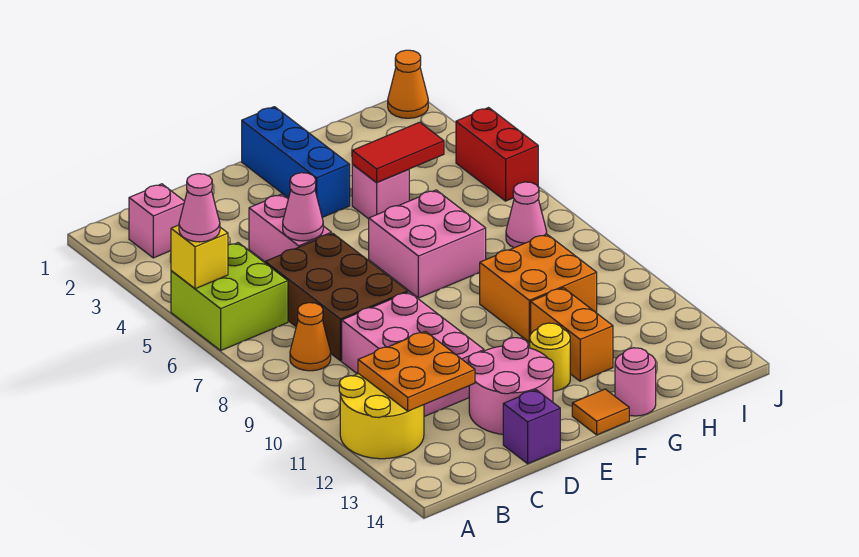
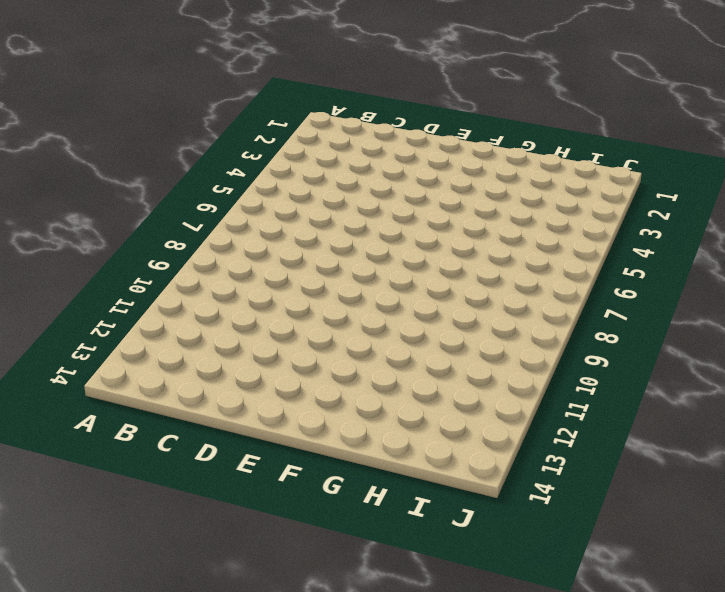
none -> lime brick A5:B6 level 1
none -> yellow round brick A11:B12 level 1
none -> pink brick B2 level 1

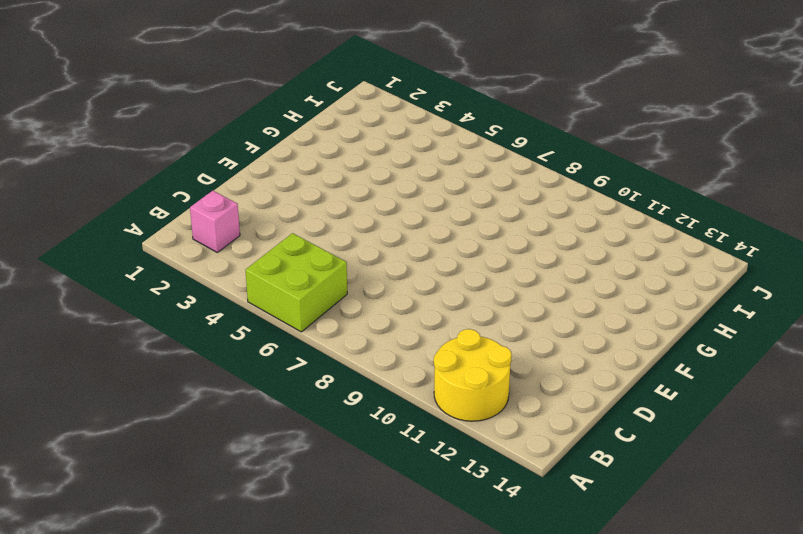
none -> orange cone B8 level 1
none -> brown brick C6:D8 level 1
none -> pink brick C9:D11 level 1

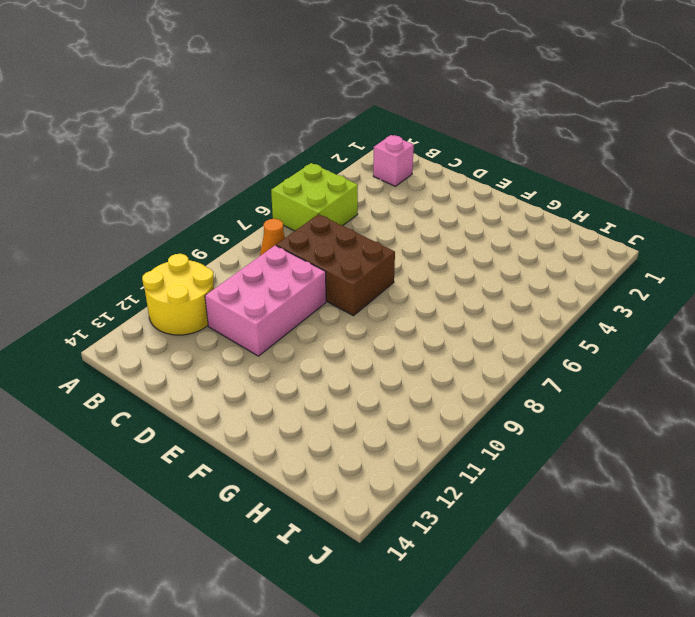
brown brick C7:E8 level 1 -> brown brick C6:D8 level 1
none -> pink brick D4:D5 level 1
none -> pink round brick D12:E13 level 1
none -> purple brick D14 level 1

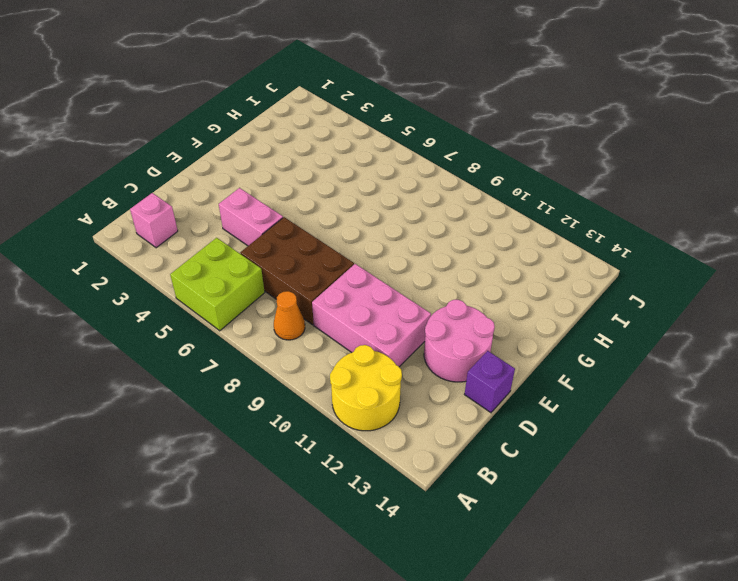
none -> blue brick F1:F3 level 1
none -> pink brick F6:G7 level 1
none -> yellow round brick F12 level 1

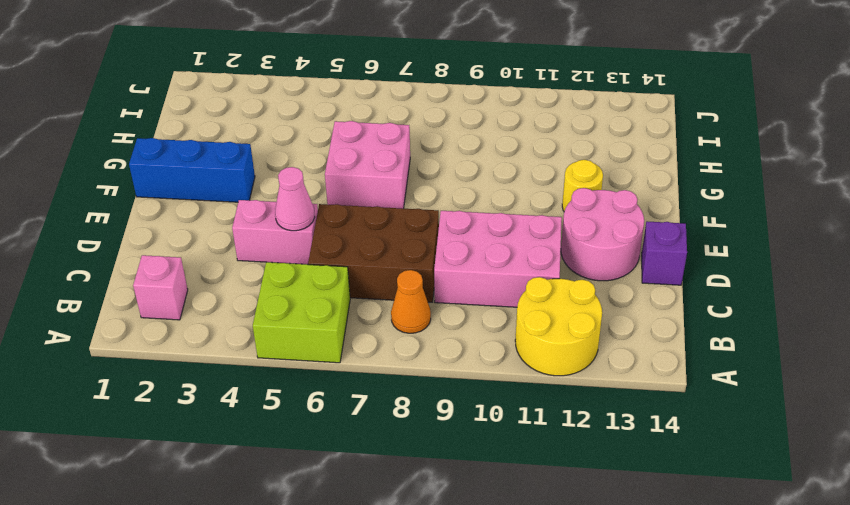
none -> orange tile F14 level 1
none -> pink brick G4 level 1
none -> orange brick G9:H10 level 1

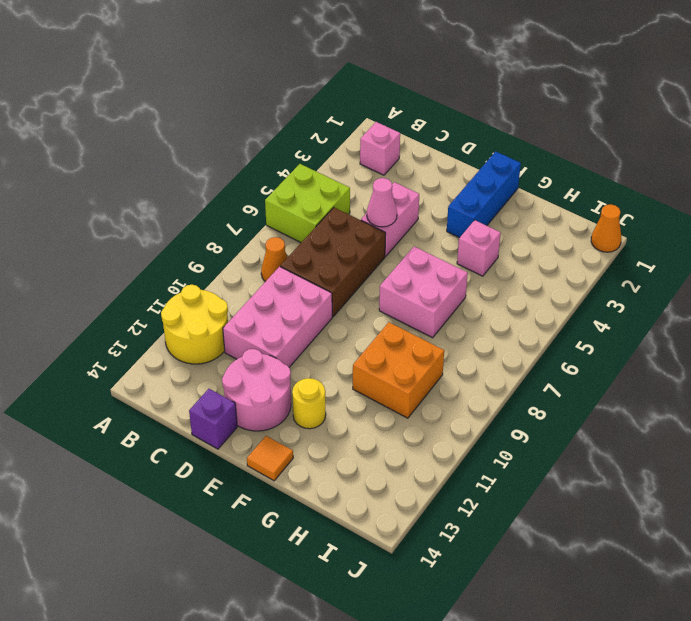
none -> orange brick G11:G12 level 1
none -> pink round brick G14 level 1
none -> pink cone I7 level 1

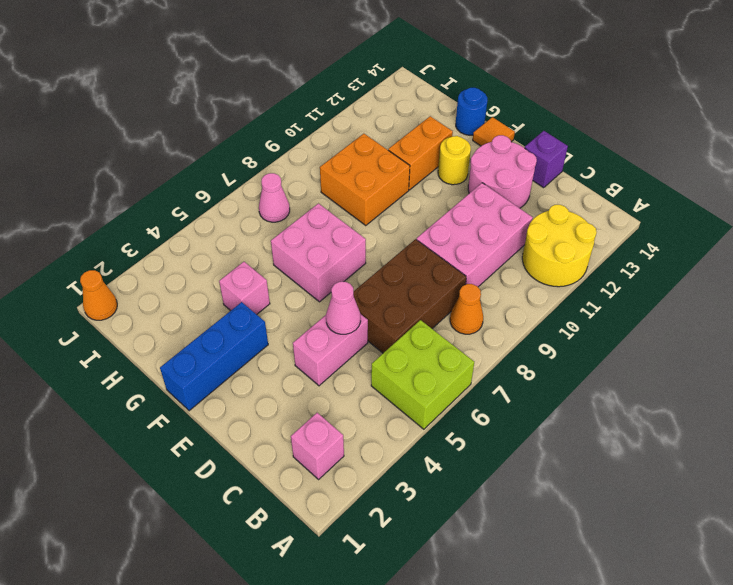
blue round brick G14 level 1 -> pink round brick G14 level 1
none -> red brick J4:J5 level 1
none -> yellow brick A5 level 2
none -> orange plate B11:C12 level 2

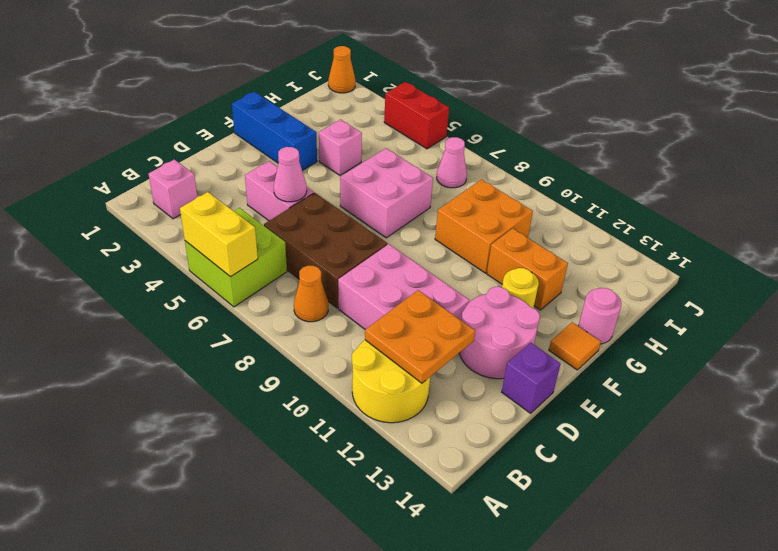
yellow brick A5:A6 level 2 -> yellow brick A5 level 2
none -> red tile G4:H4 level 2
none -> pink cone A5 level 3

